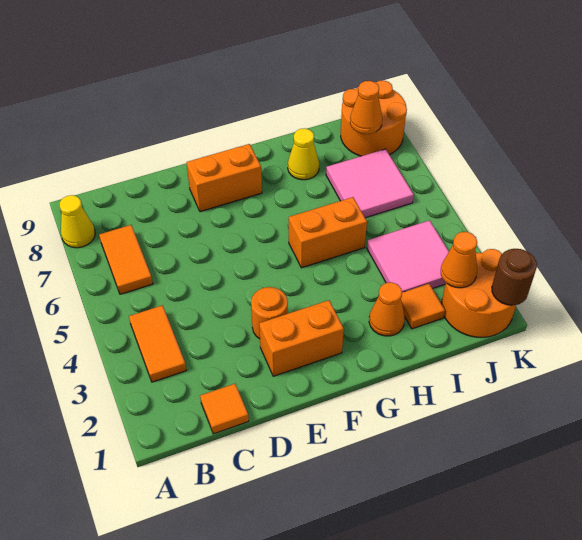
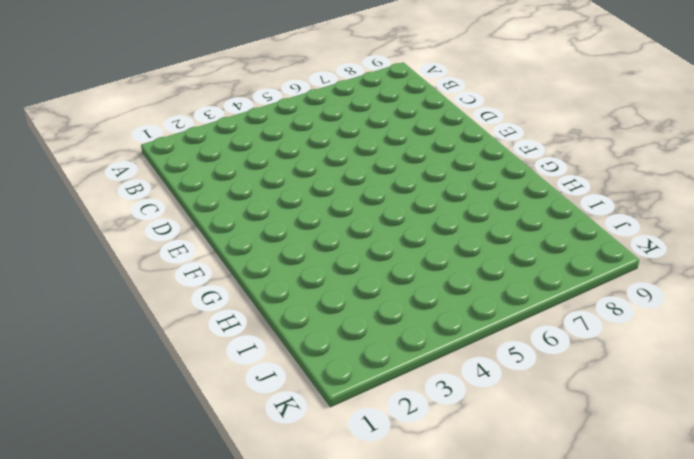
none -> yellow cone A8 level 1
none -> orange tile B3:B4 level 1
none -> orange tile B6:B7 level 1

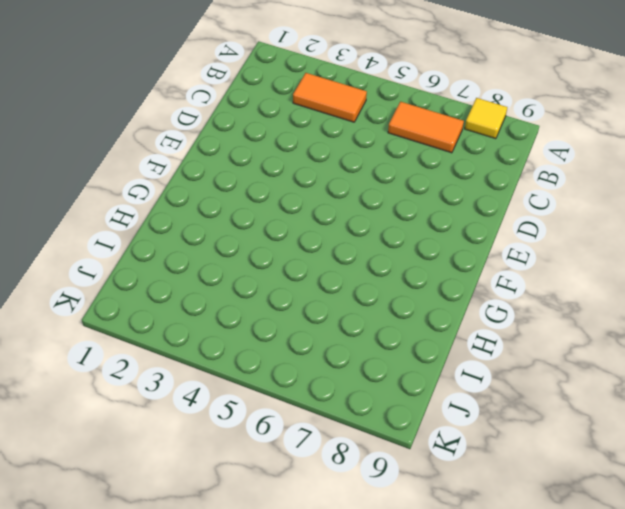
yellow tile A8 level 1 -> yellow cone A8 level 1
none -> orange tile C1 level 1
none -> orange brick E2:F2 level 1
none -> orange round brick E3 level 1

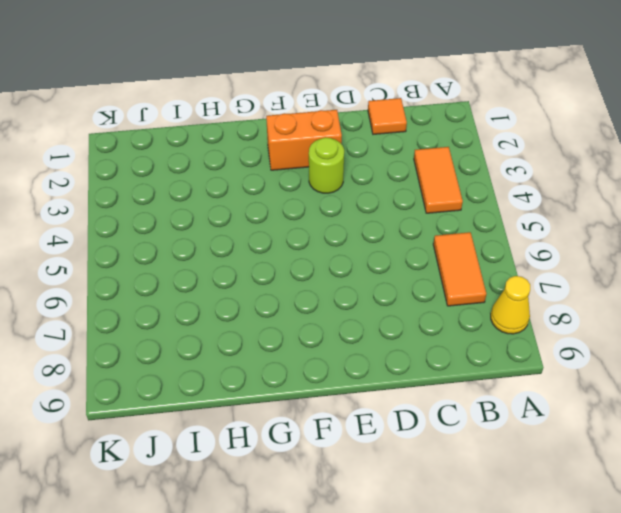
lime round brick E3 level 1 -> orange round brick E3 level 1
none -> orange brick E8:F8 level 1
none -> orange brick G5:H5 level 1
none -> orange cone H2 level 1

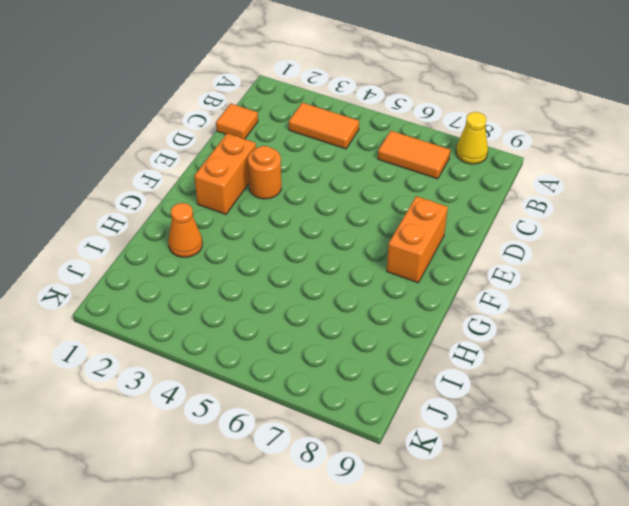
none -> orange brick G5:H5 level 1
none -> yellow cone H8 level 1
none -> orange tile I2 level 1

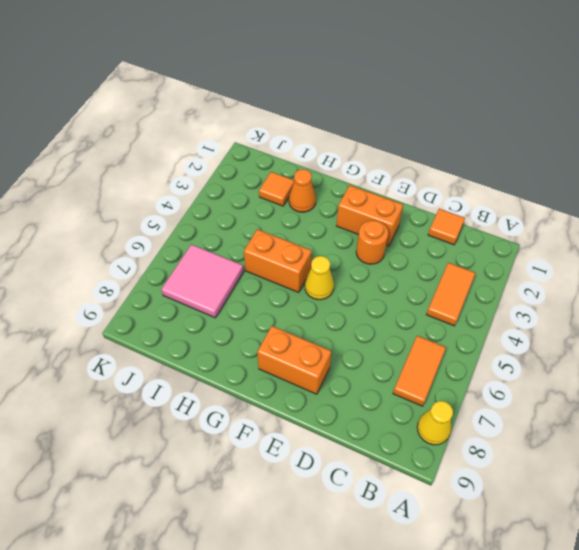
yellow cone F5 level 1 -> yellow cone H8 level 1
none -> pink tile I3:J4 level 1
none -> orange round brick J1:K2 level 1
none -> orange round brick J8:K9 level 1

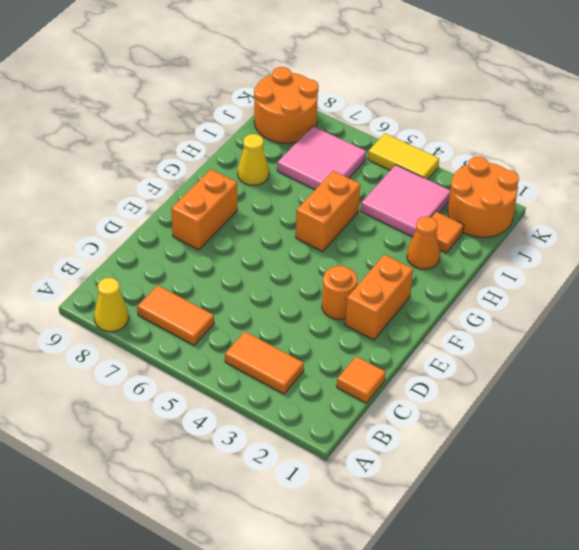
yellow tile K4:K5 level 1 -> none
none -> orange cone J2 level 2
none -> orange cone J8 level 2
none -> brown round brick K1 level 2

